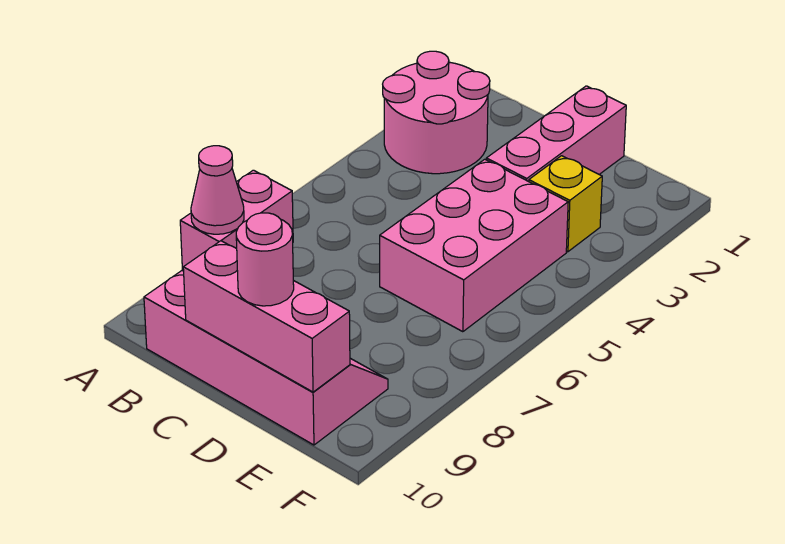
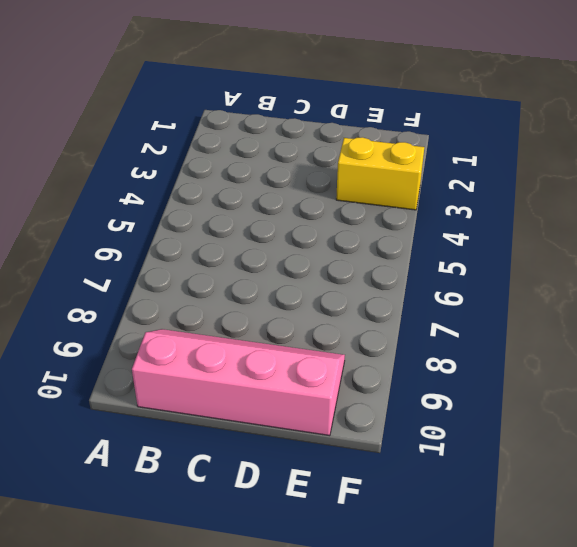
yellow brick E3:F3 level 1 -> yellow brick E3 level 1
none -> pink round brick A2:B3 level 1
none -> pink brick A7:A8 level 1

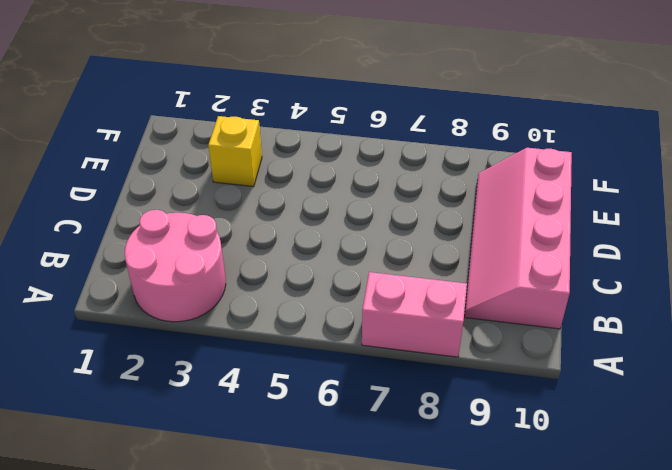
none -> pink brick D1:D3 level 1
none -> pink brick D4:E6 level 1

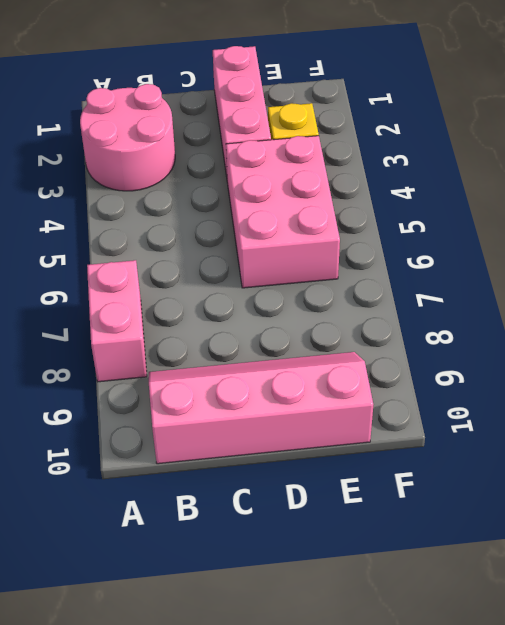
none -> pink cone A8 level 2
none -> pink brick C10:E10 level 2

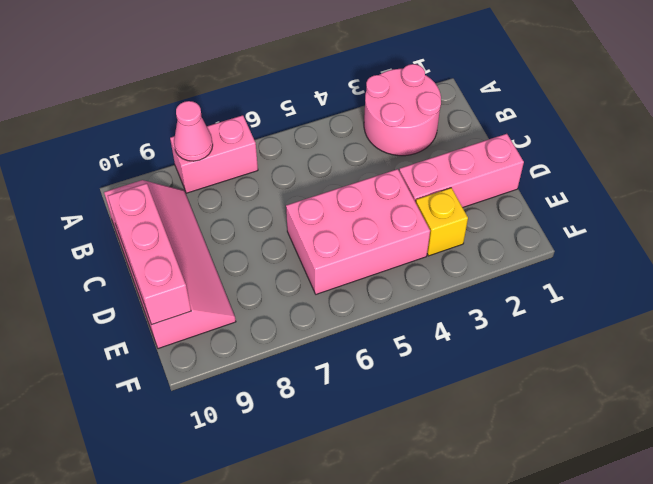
none -> pink round brick D10 level 3

